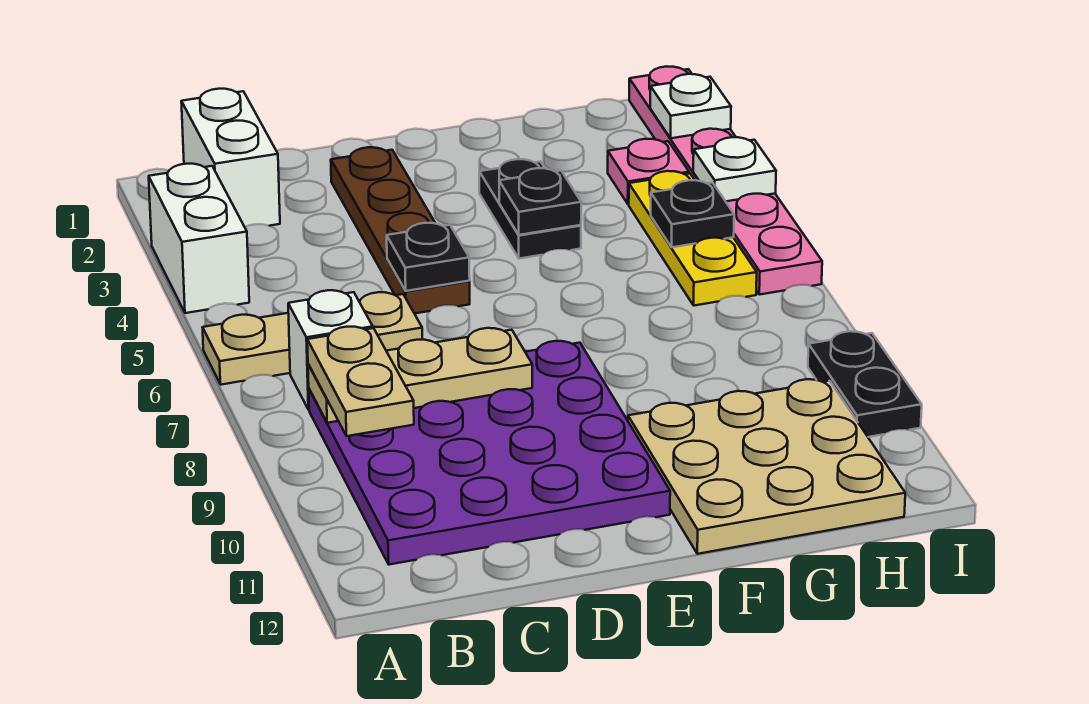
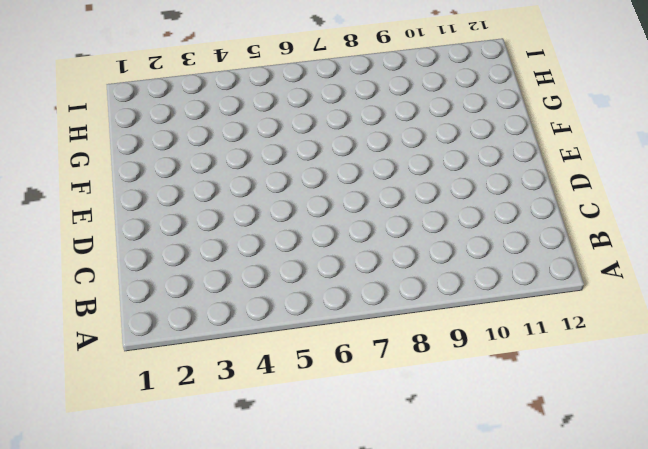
none -> white brick A3:A4 level 1
none -> tan plate A6:C6 level 1
none -> white brick B1:B2 level 1

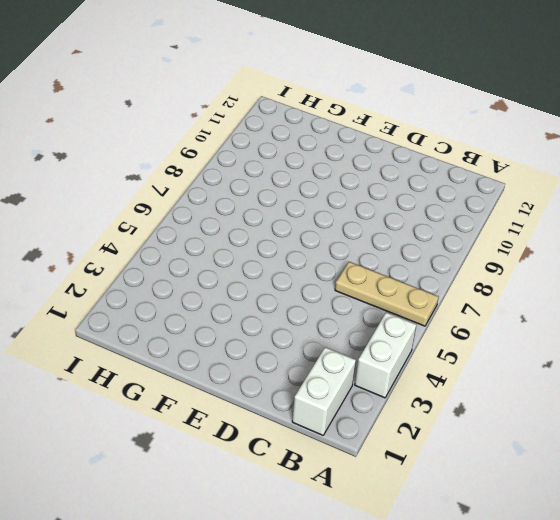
none -> white brick B7 level 1
none -> purple plate B8:E11 level 1
none -> brown plate D2:D5 level 1

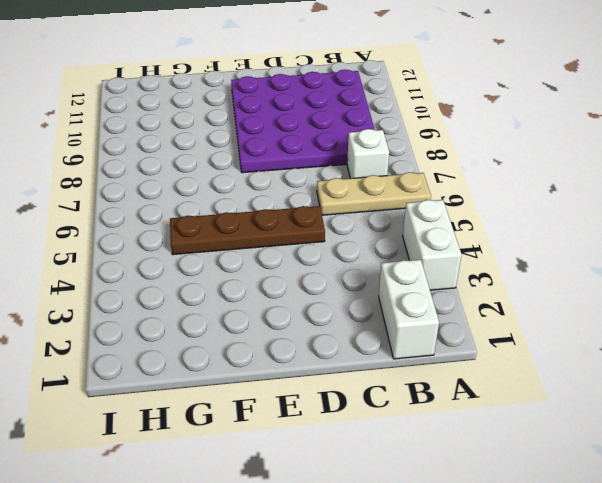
brown plate D5:G5 level 1 -> brown plate D2:D5 level 1
none -> black plate F3:F4 level 1
none -> tan plate F10:H12 level 1
none -> pink plate H3 level 1

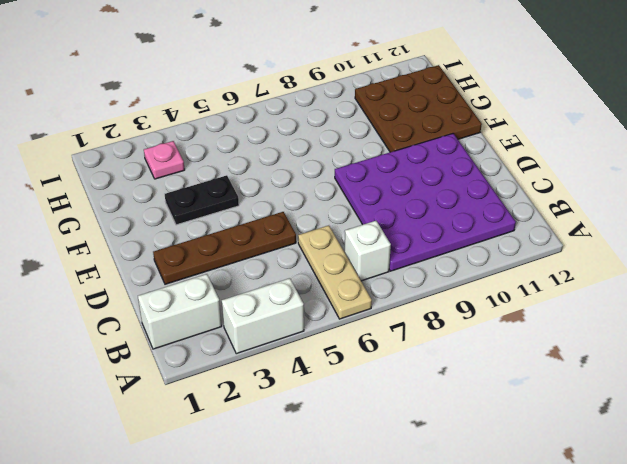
brown plate F10:H12 level 1 -> tan plate F10:H12 level 1
none -> yellow plate H4:H6 level 1
none -> pink plate I1:I6 level 1
none -> black plate I9:I10 level 1

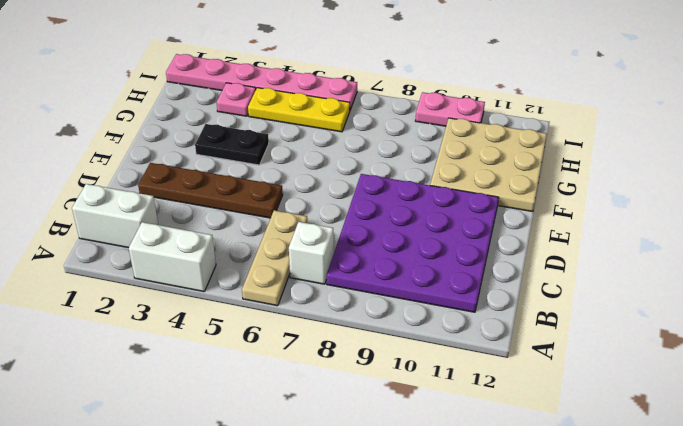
pink plate I9:I10 level 1 -> black plate I9:I10 level 1
none -> tan plate B8:D8 level 2
none -> black plate D5 level 2
none -> black plate F4 level 2

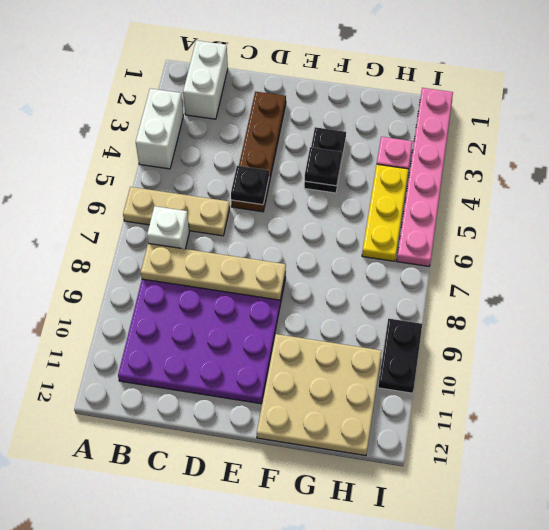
tan plate B8:E8 level 2 -> tan plate B8:D8 level 2
none -> black plate H5 level 2
none -> white plate I2 level 2
none -> white plate I4 level 2

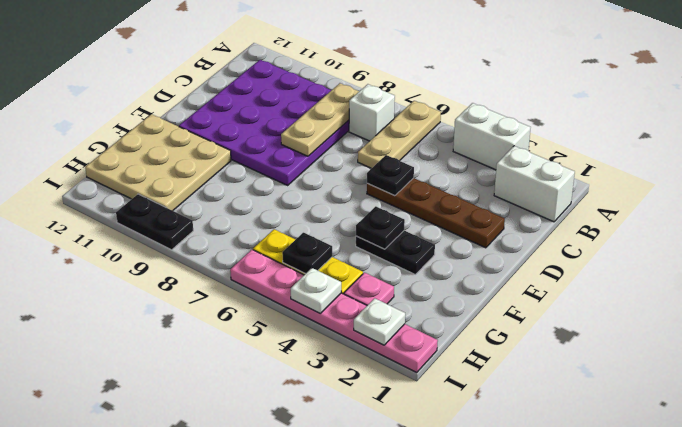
none -> tan plate B8:B9 level 3

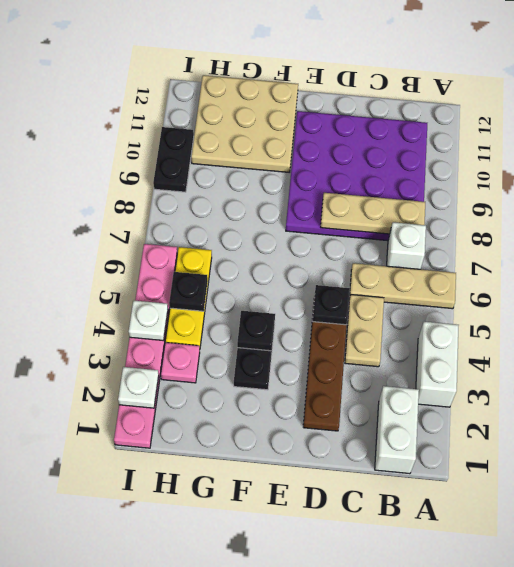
tan plate C4:C5 level 1 -> tan plate B8:B9 level 3

